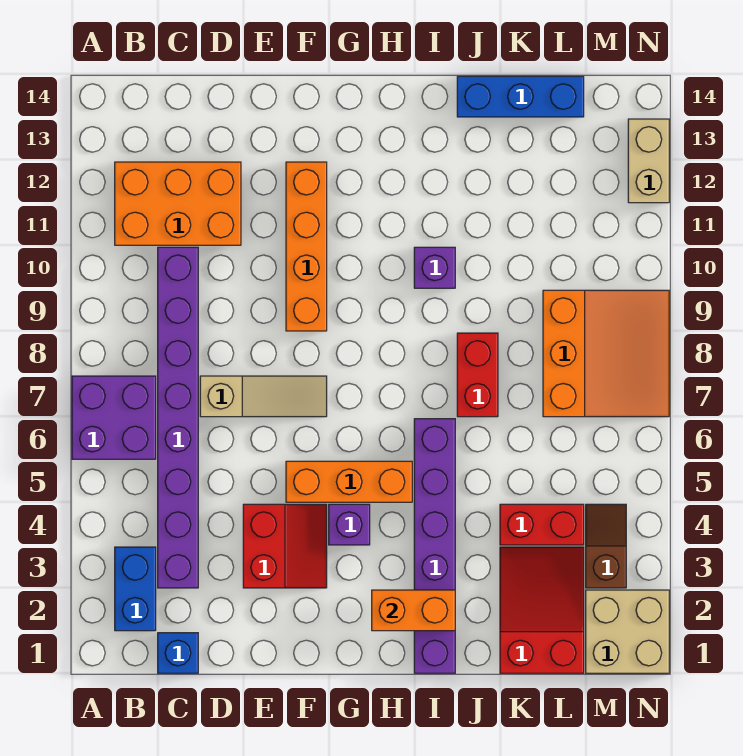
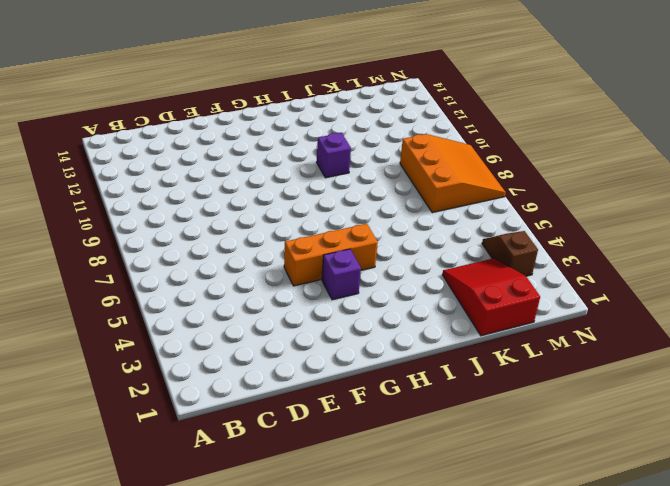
none -> purple brick A6:B7 level 1
none -> blue brick B2:B3 level 1
none -> orange brick B11:D12 level 1

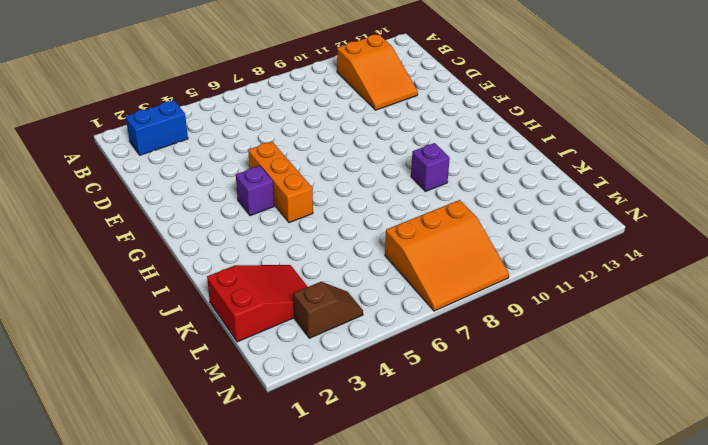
orange slope B11:D12 level 1 top B -> orange brick B11:D12 level 1
none -> purple brick A6:B7 level 1
none -> blue brick C1 level 1
none -> purple brick C3:C10 level 1

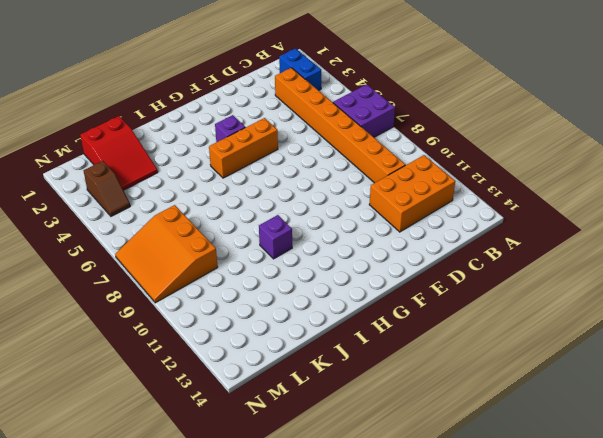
orange brick C3:C10 level 1 -> purple brick C3:C10 level 1
none -> blue brick C1 level 1
none -> tan slope D7:F7 level 1 top D
none -> red slope E3:F4 level 1 top E

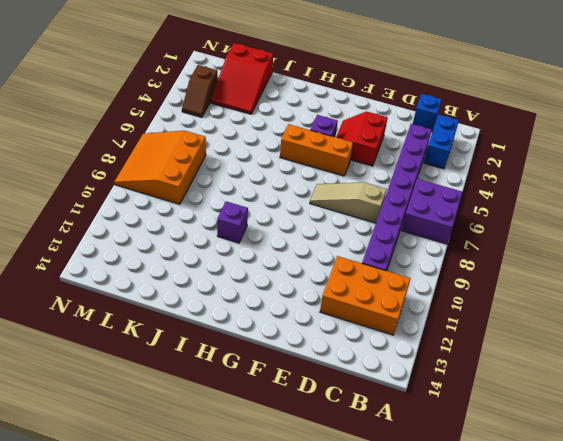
none -> orange brick F9:F12 level 1
none -> purple brick I1:I6 level 1
none -> red brick J7:J8 level 1

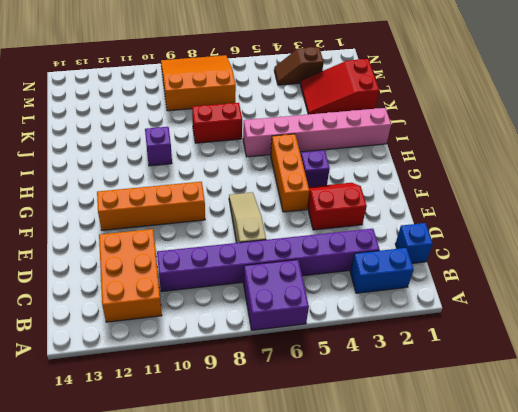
pink brick I1:I6 level 1 -> purple brick I1:I6 level 1
none -> blue brick J14:L14 level 1
none -> red brick K4:L4 level 1
none -> tan brick M1:N2 level 1

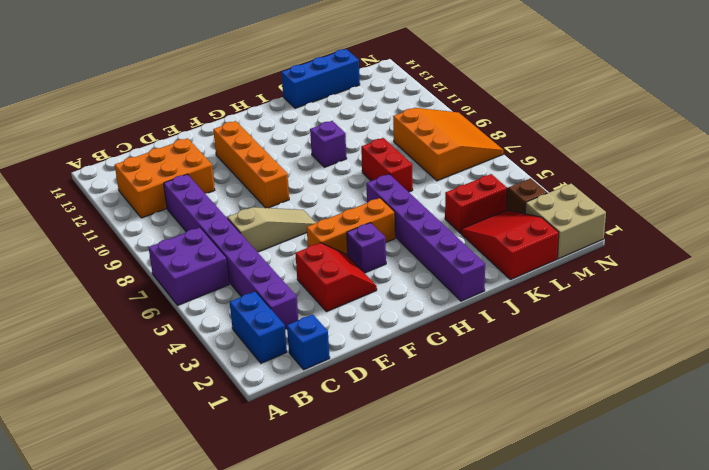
none -> tan brick N12:N13 level 1
none -> orange brick H2:I2 level 2

